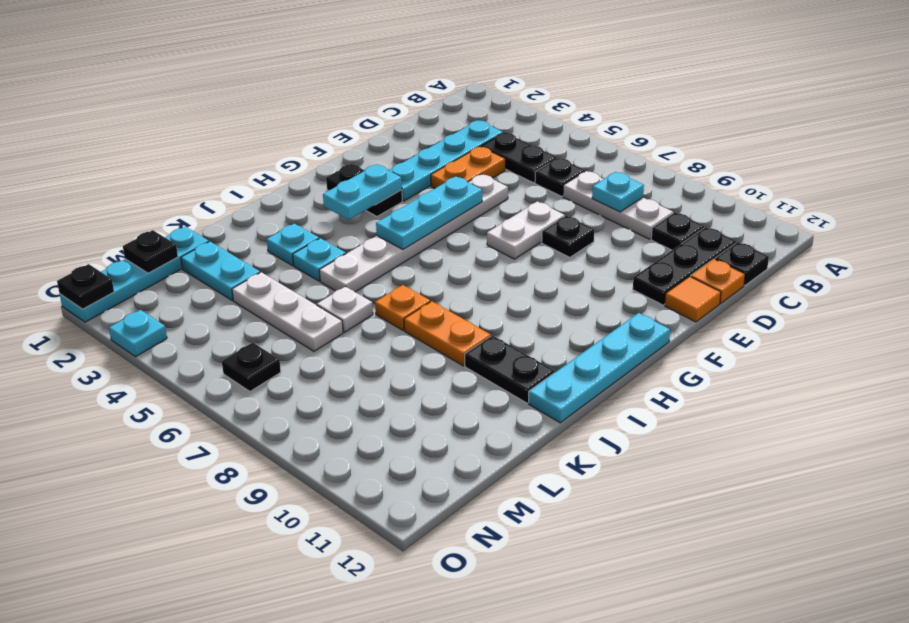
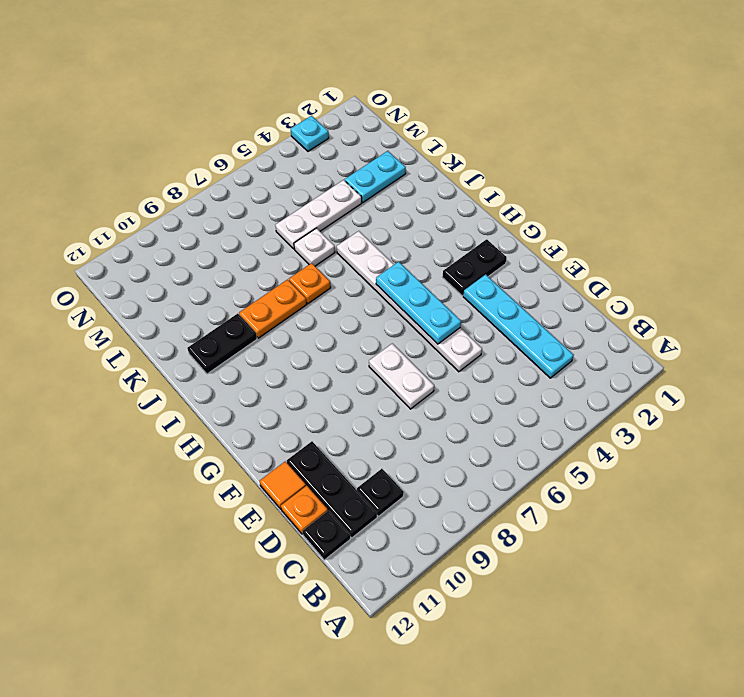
none -> black plate C4:C5 level 1
none -> black plate C6 level 1
none -> white plate C7:C9 level 1
none -> orange plate D4:E4 level 1

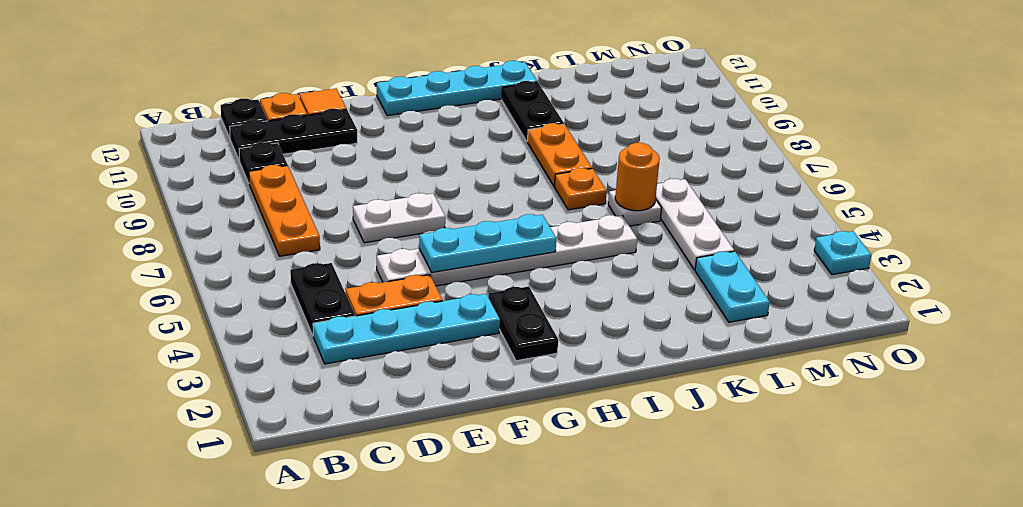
orange plate C7:C9 level 1 -> white plate C7:C9 level 1
orange round brick K6 level 2 -> none
none -> black plate C6 level 1
none -> black plate E8 level 1
none -> cyan plate J3 level 1
none -> cyan plate J4 level 1

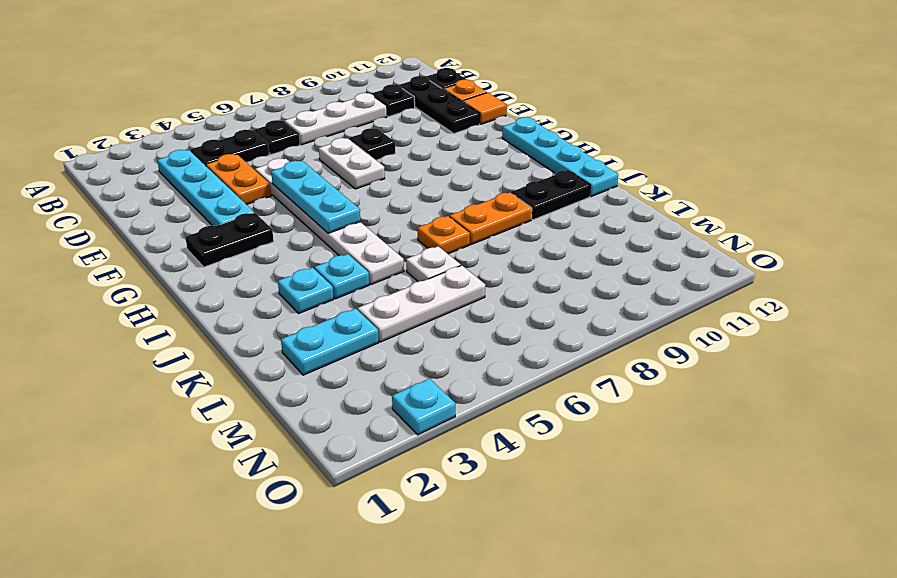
none -> cyan plate L1:O1 level 1
none -> black plate N6 level 1
none -> cyan plate C8 level 2
none -> cyan plate G3:H3 level 2

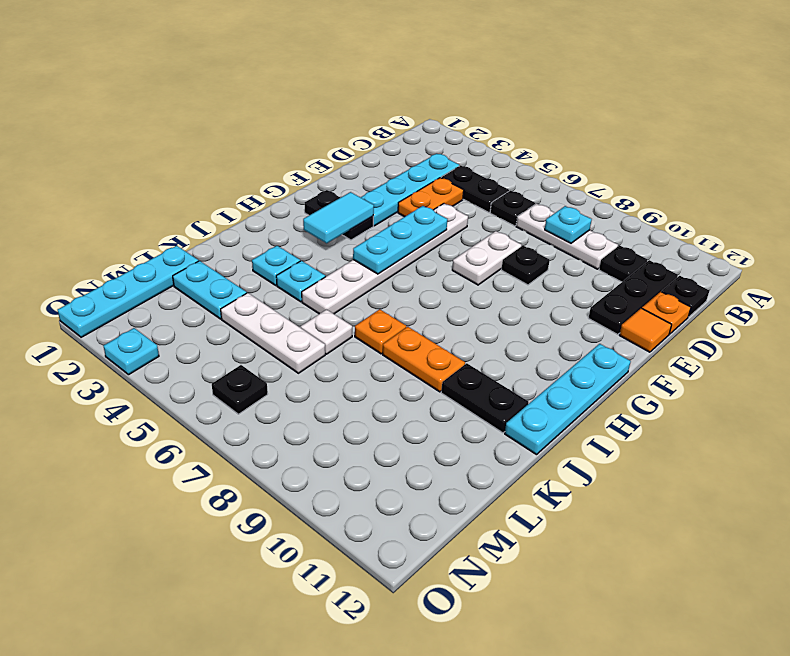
cyan tile G3:H3 level 2 -> cyan plate G3:H3 level 2
none -> black plate M1 level 2
none -> black plate O1 level 2

